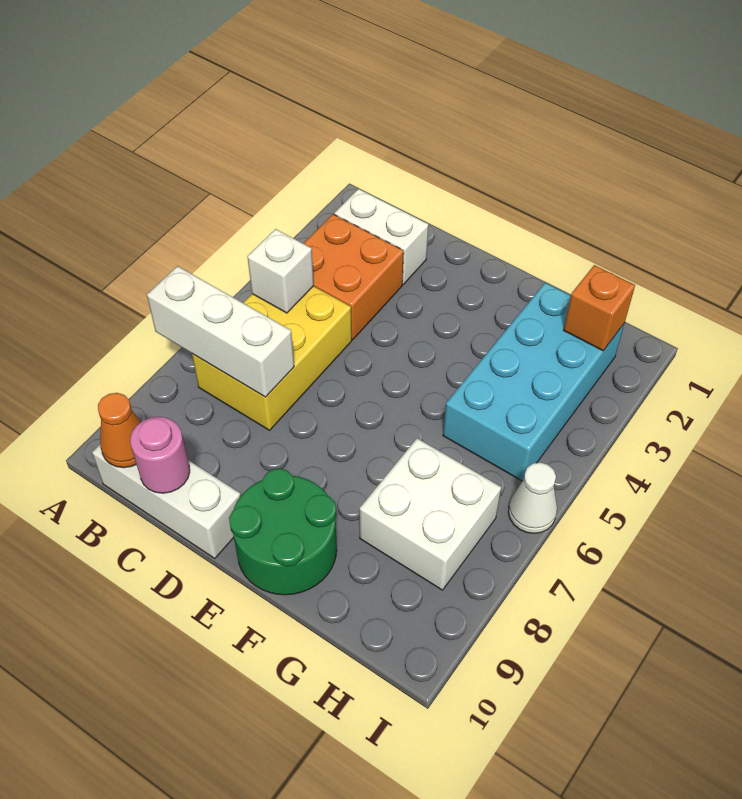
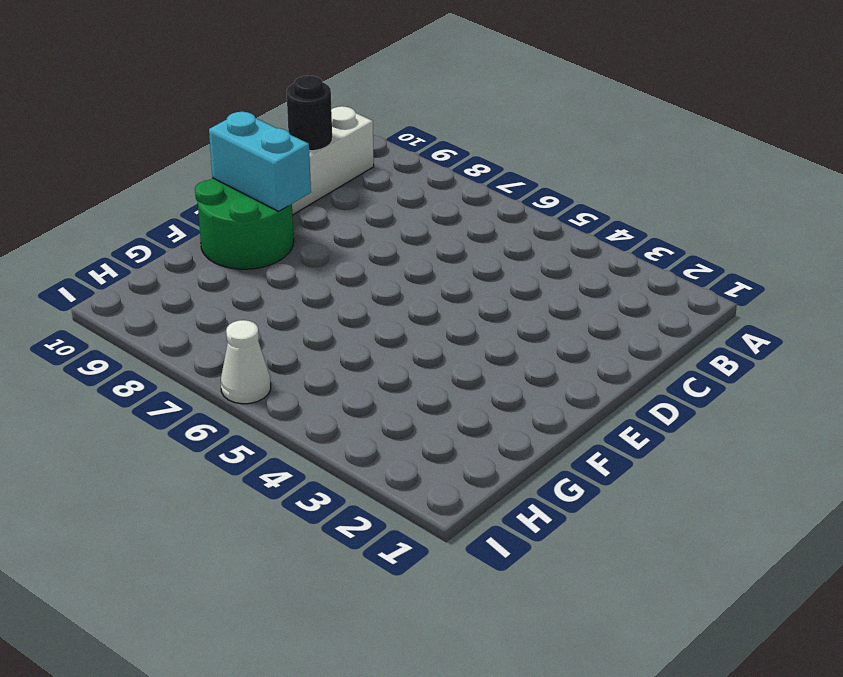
black round brick C10 level 2 -> pink round brick C10 level 2
cyan brick E9:E10 level 2 -> none
none -> white brick B2:C2 level 1
none -> orange brick B3:C4 level 1
none -> yellow brick B5:C7 level 1

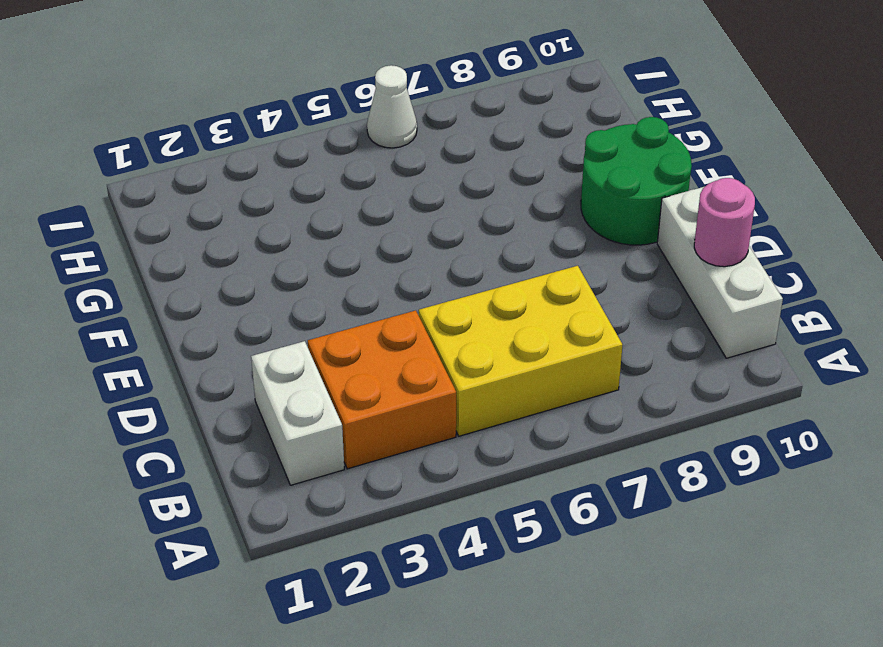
none -> cyan brick G2:H5 level 1
none -> white brick G7:H8 level 1
none -> white brick A7:C7 level 2

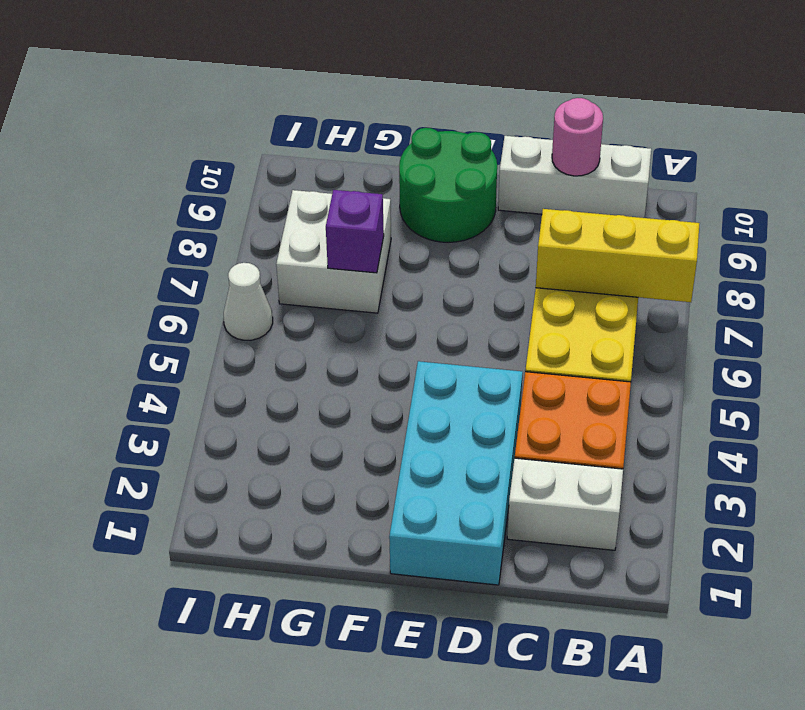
yellow brick A7:C7 level 2 -> white brick A7:C7 level 2
cyan brick D1:E4 level 1 -> cyan brick G2:H5 level 1
purple brick G7 level 2 -> none
none -> white brick B5 level 2
none -> orange cone B10 level 2
none -> orange brick H2 level 2

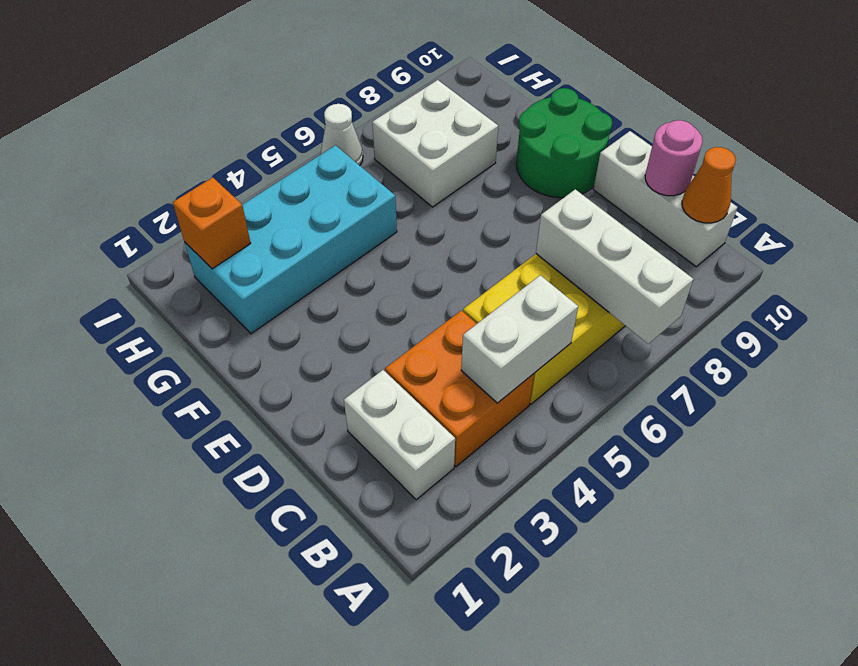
white brick B4:B5 level 2 -> white brick B5 level 2

